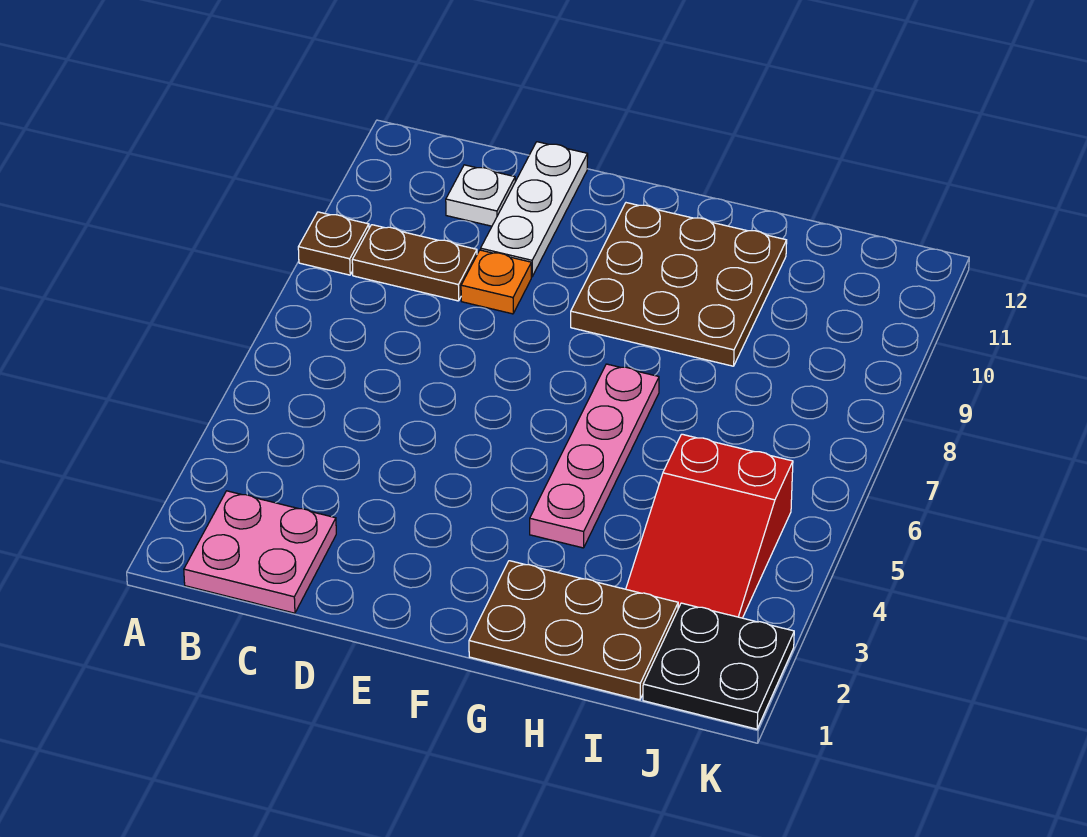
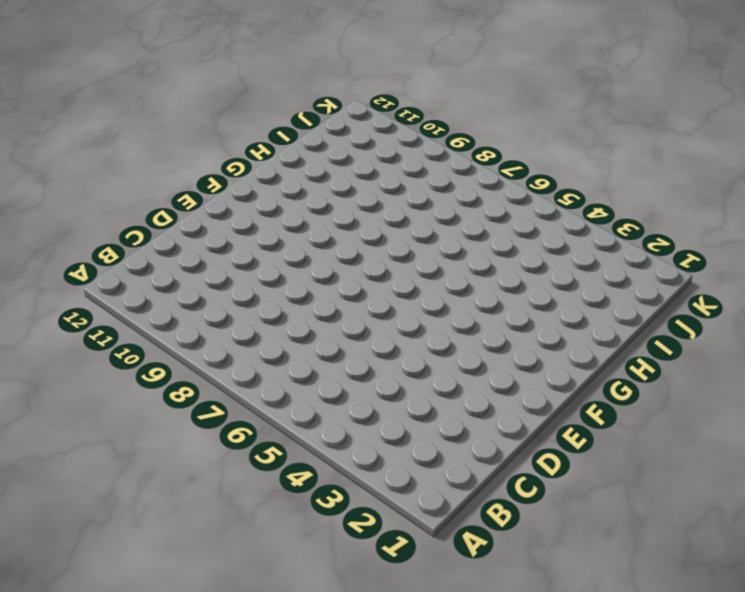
none -> brown plate A9 level 1
none -> pink plate B1:C2 level 1

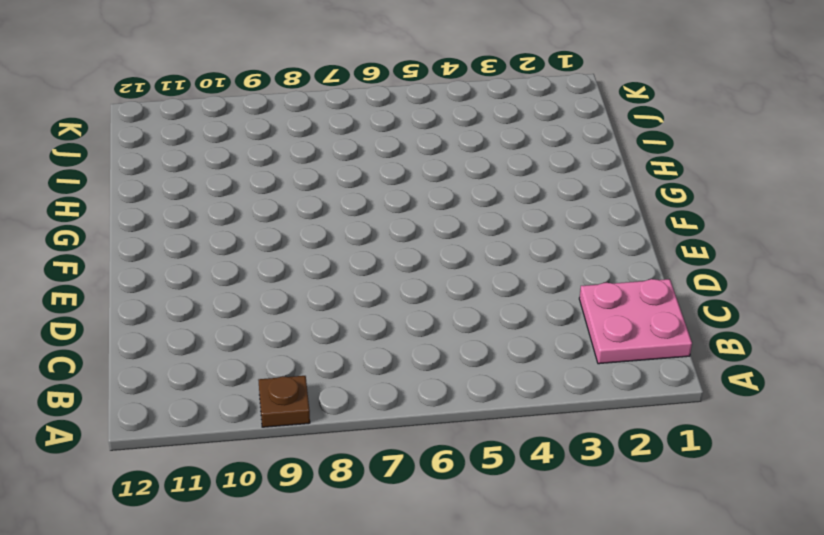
none -> brown plate B9:C9 level 1
none -> white plate C11 level 1

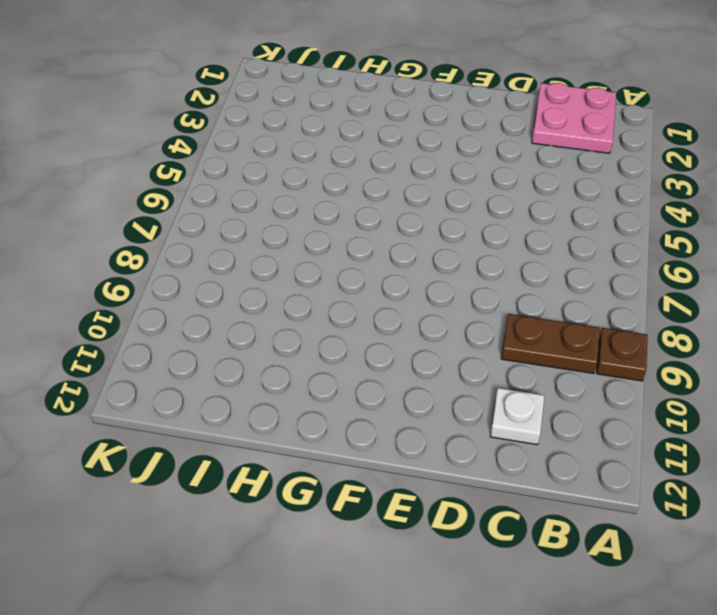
none -> orange plate D9 level 1
none -> white plate D10:D12 level 1

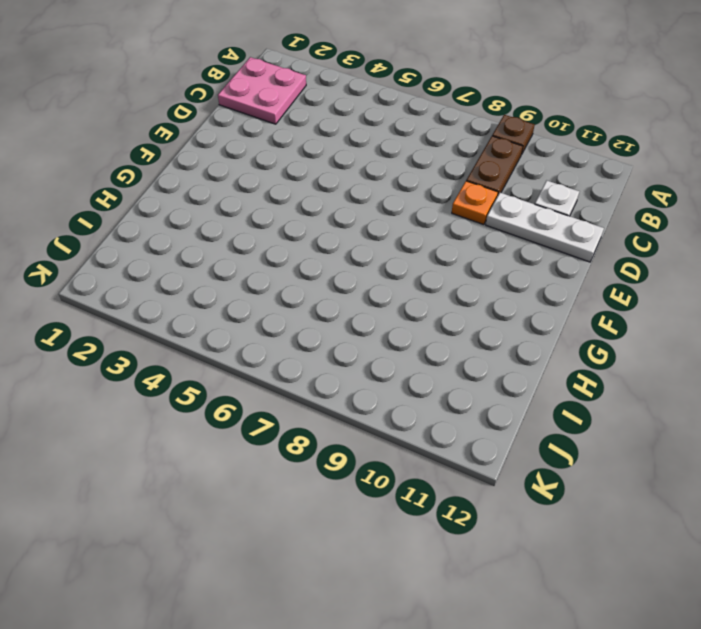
none -> brown plate F9:H11 level 1
none -> brown plate G1:I2 level 1

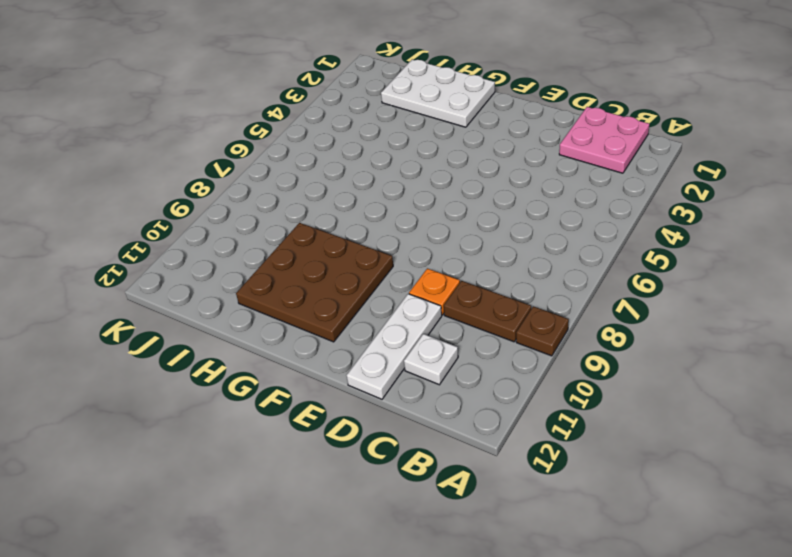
white plate G1:I2 level 1 -> brown plate G1:I2 level 1
none -> pink plate G4:G7 level 1
none -> red slope I3:J5 level 1 top 5

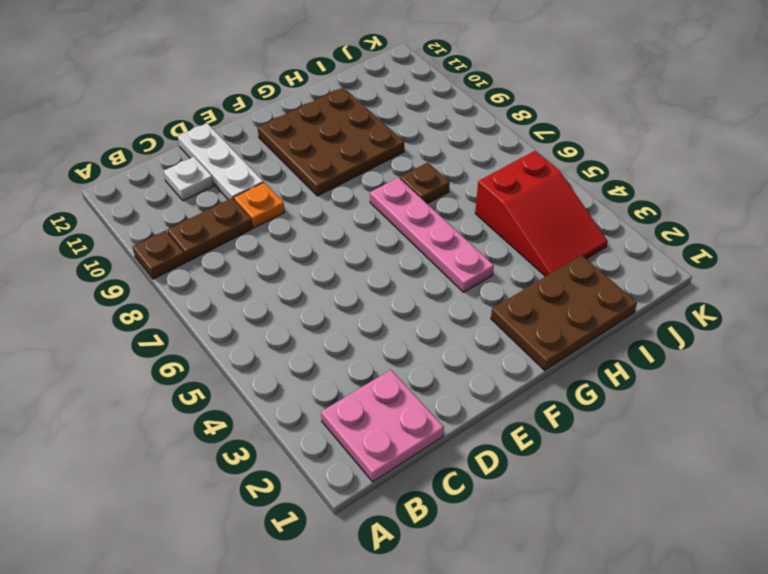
brown plate H7 level 1 -> none
none -> black plate J1:K2 level 1

